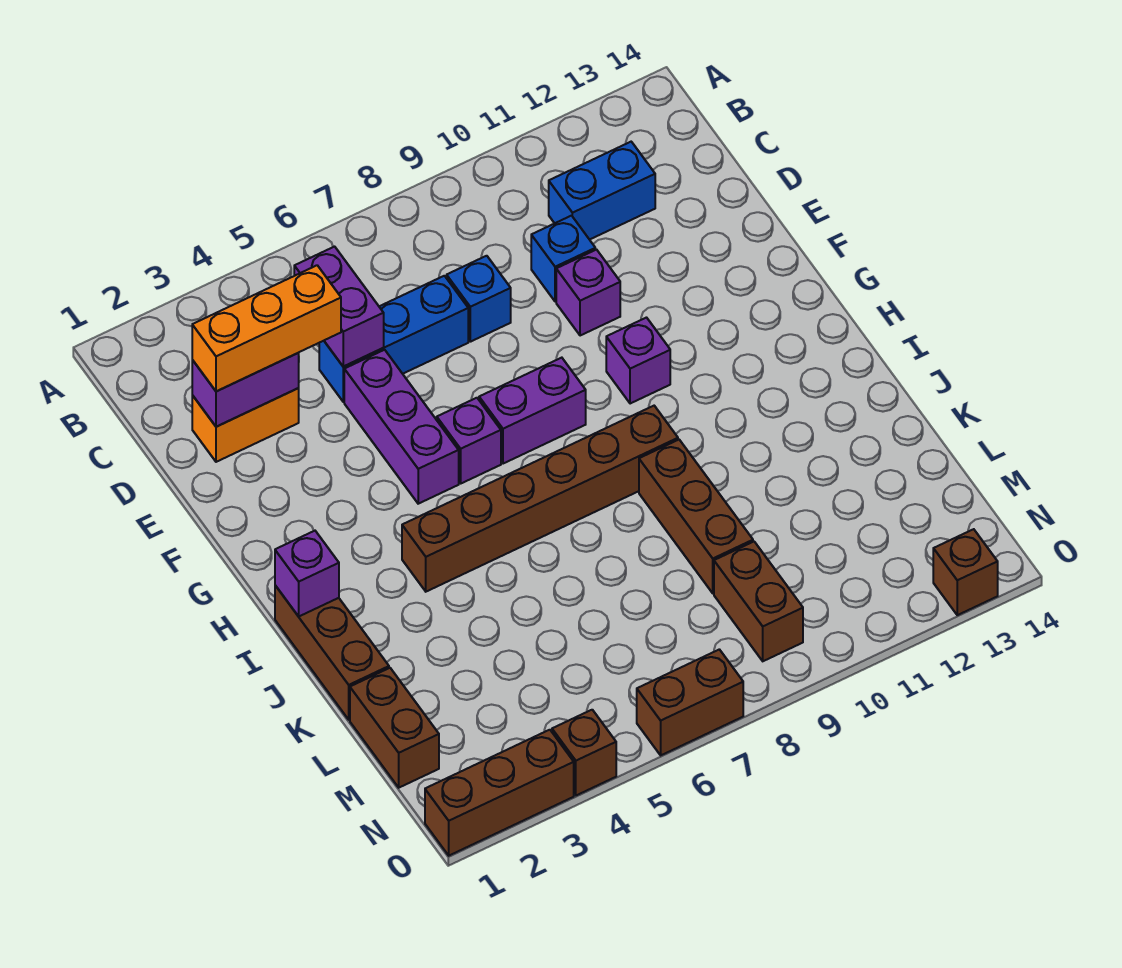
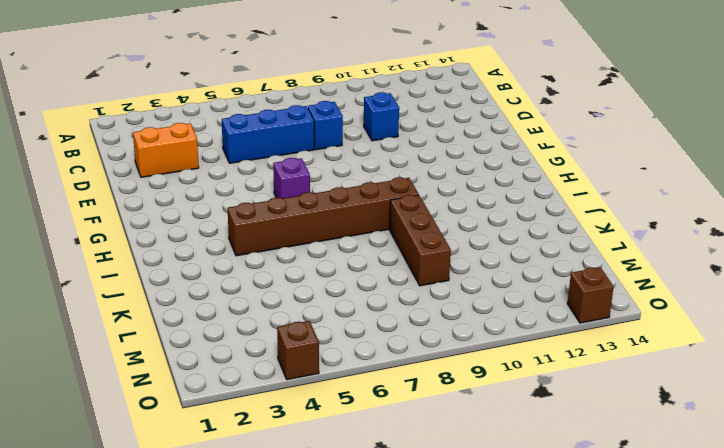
none -> blue brick C11:C12 level 1
none -> purple brick E5:G5 level 1
none -> purple brick E10 level 1

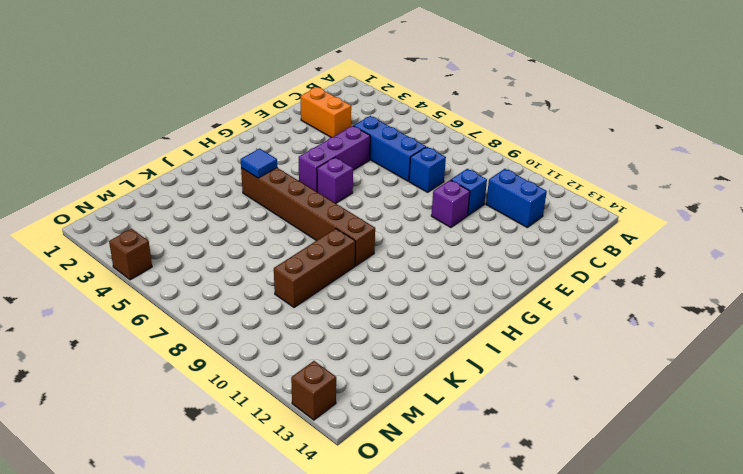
blue tile I4 level 2 -> none
none -> purple brick G7:G8 level 1
none -> purple brick G10 level 1
none -> brown brick I1:K1 level 1

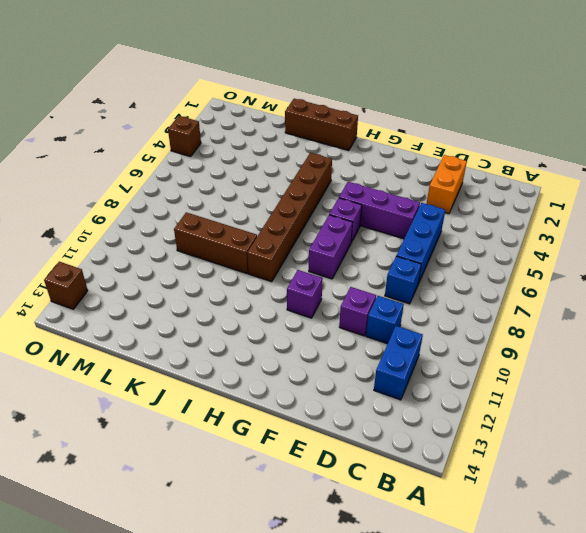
none -> brown brick L1:M1 level 1
none -> brown brick M9:N9 level 1
none -> brown brick O1:O3 level 1

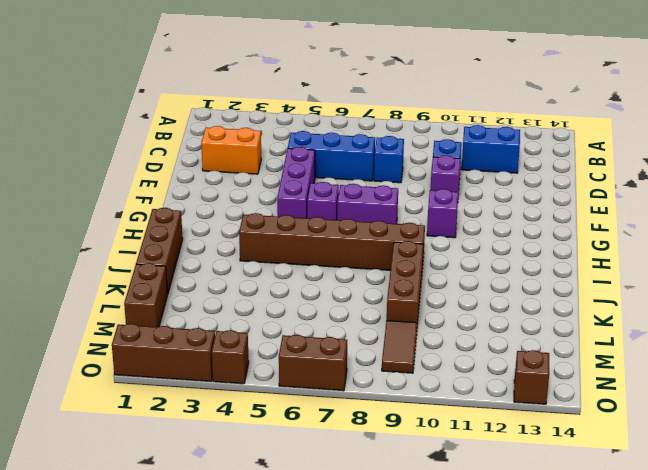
brown tile M9:N9 level 1 -> brown brick M9:N9 level 1
none -> purple brick C5:D5 level 2
none -> purple brick D2:D3 level 2
none -> purple brick I1 level 2

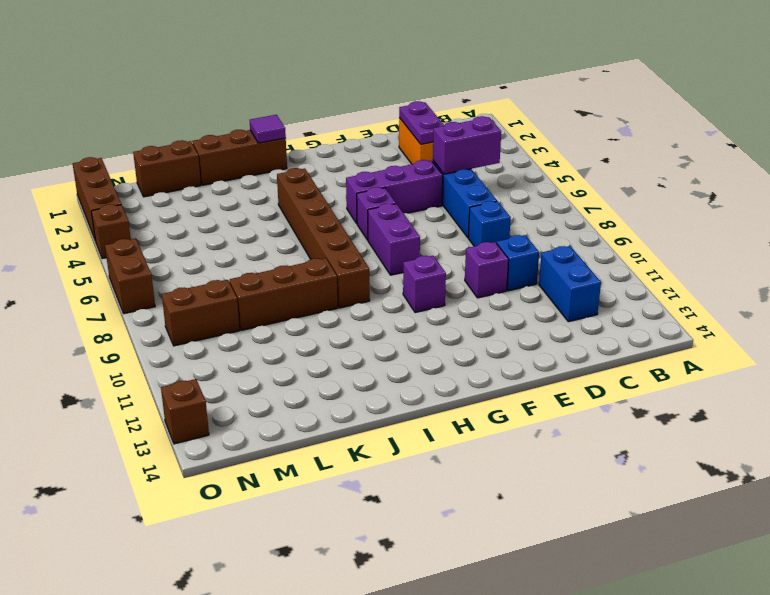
purple plate D2:D3 level 2 -> purple brick D2:D3 level 2
purple tile I1 level 2 -> purple brick I1 level 2
none -> orange brick D2:D4 level 3

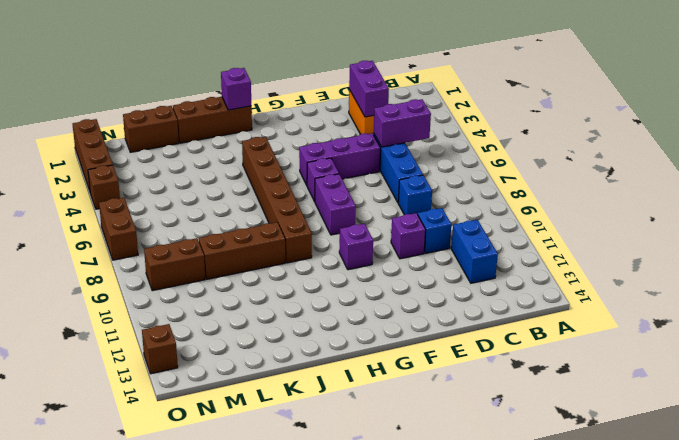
none -> orange brick D2:D4 level 3

